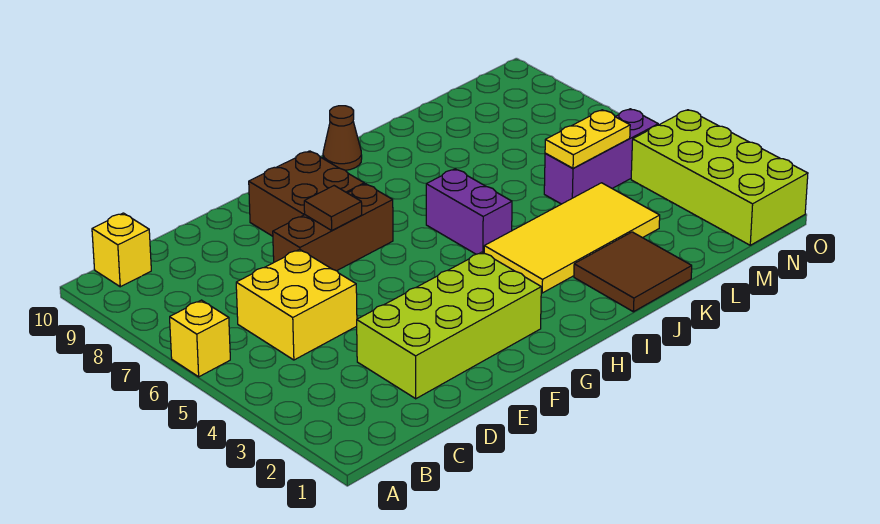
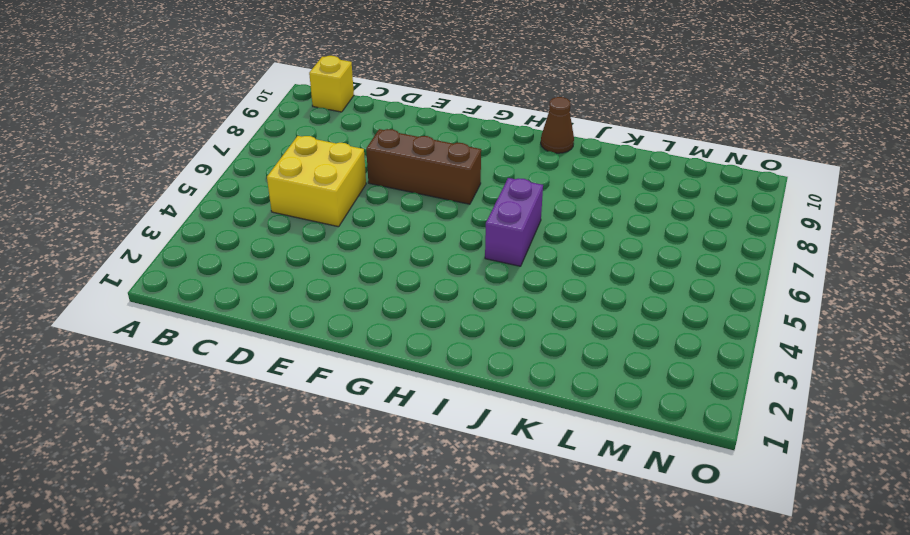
none -> yellow brick A6 level 1
none -> lime brick D2:G3 level 1
none -> brown brick F8:G9 level 1

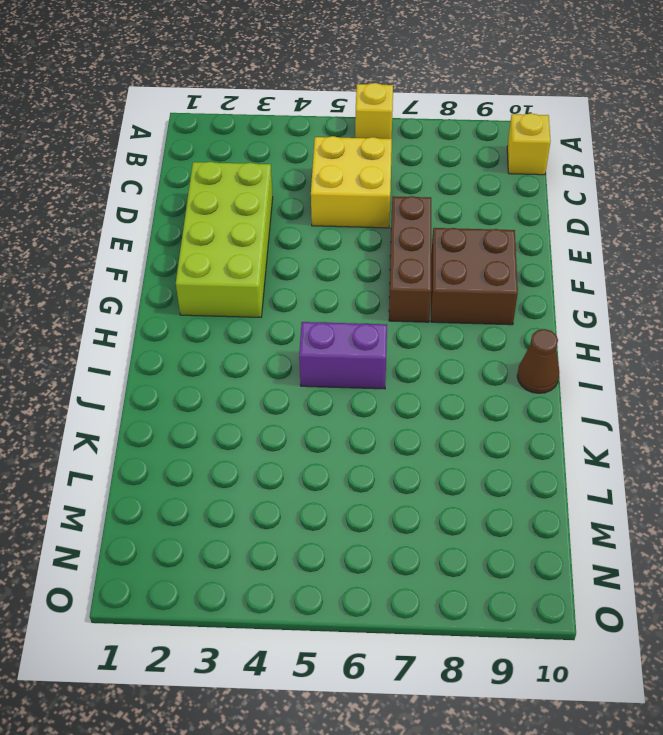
none -> yellow tile I3:L4 level 1
none -> brown tile J1:K2 level 1
none -> purple brick L5:N5 level 1

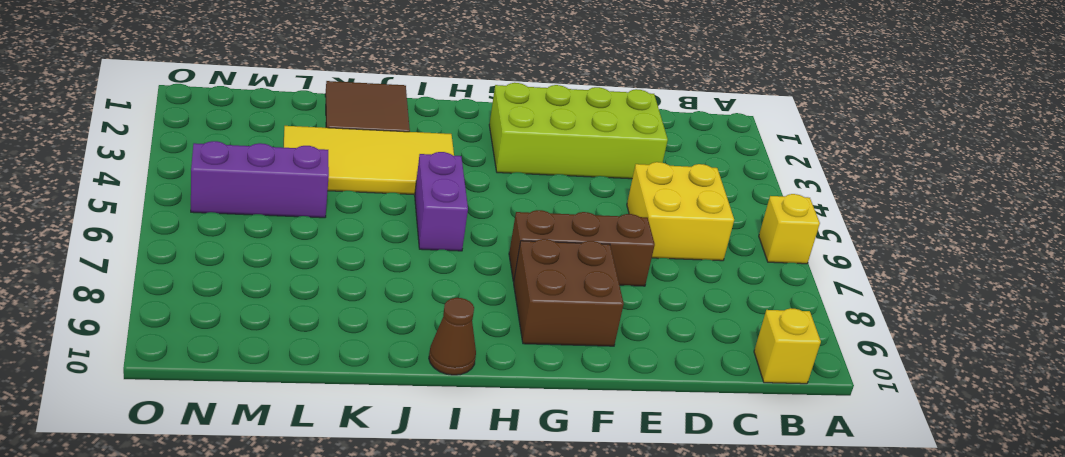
none -> lime brick N1:O4 level 1
none -> brown tile F7 level 2
none -> yellow plate L5:M5 level 2

